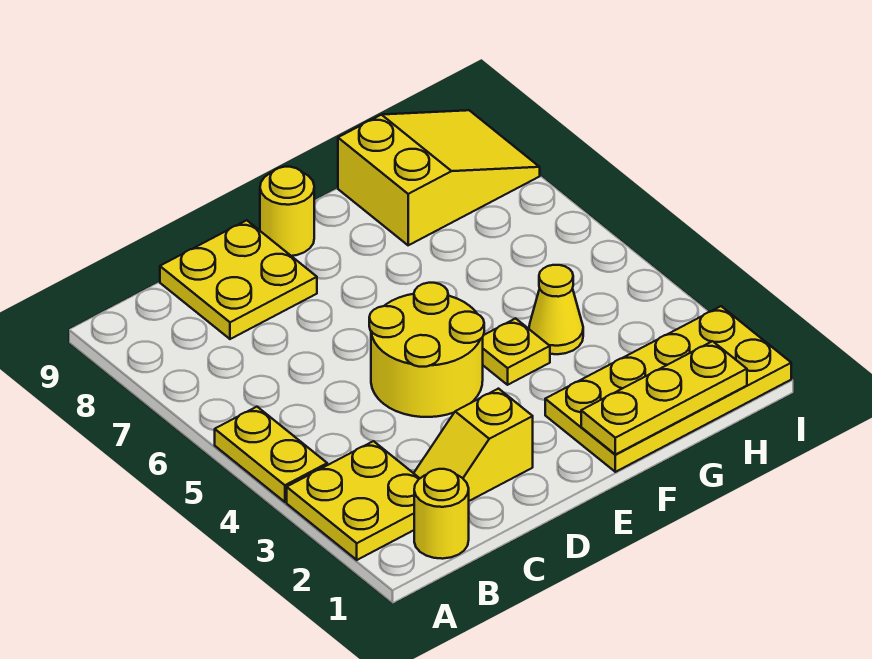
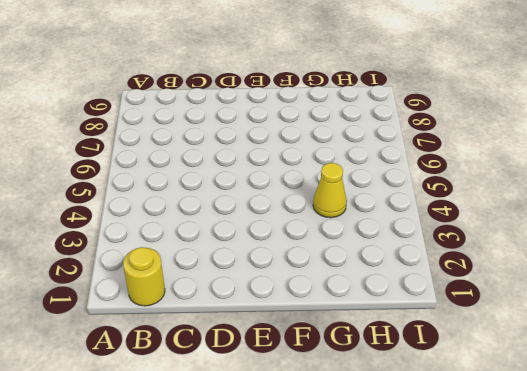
none -> yellow plate A2:B3 level 1
none -> yellow plate A4:A5 level 1
none -> yellow slope C2:D2 level 1 top D

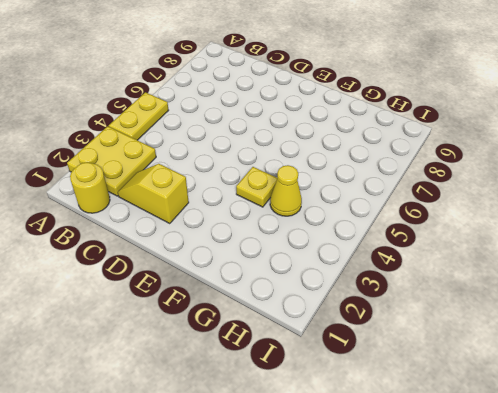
none -> yellow plate C8:D9 level 1
none -> yellow round brick D4:E5 level 1
none -> yellow round brick E9 level 1

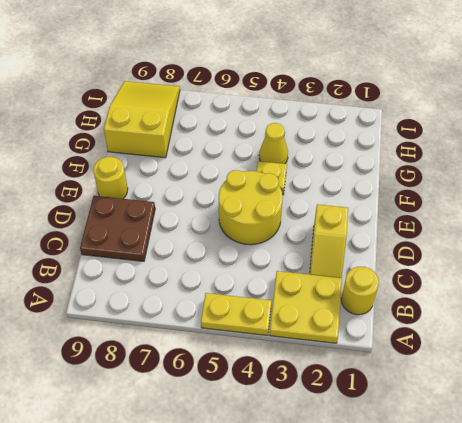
brown plate C8:D9 level 1 -> yellow plate C8:D9 level 1
none -> yellow plate F1:I2 level 1
none -> yellow plate F1:H1 level 2

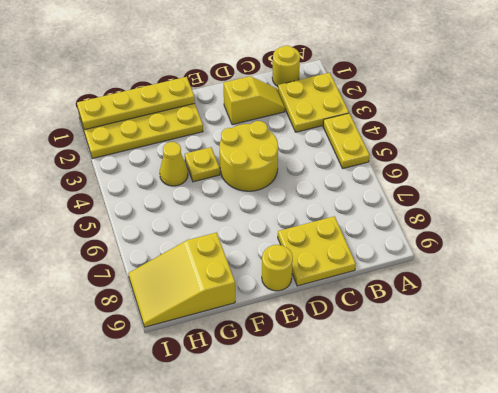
yellow plate F1:I1 level 2 -> yellow plate F1:H1 level 2

